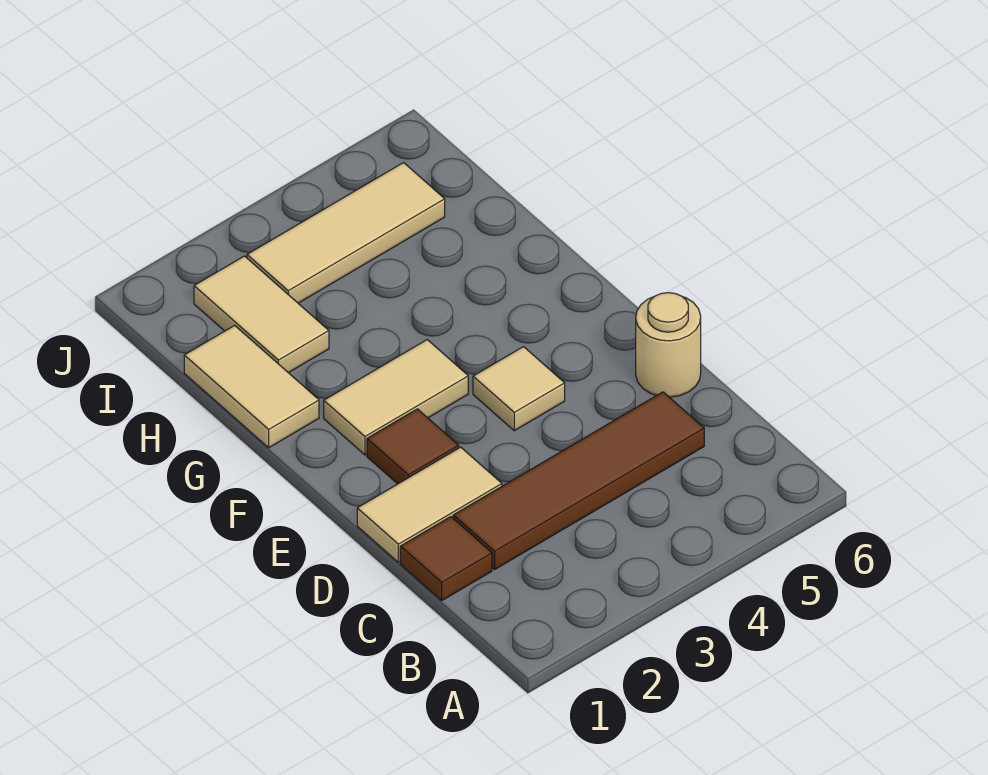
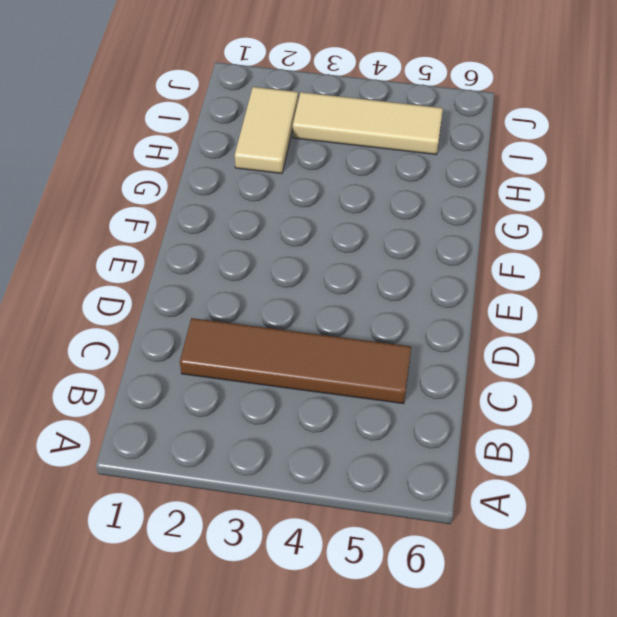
none -> brown tile C1 level 1
none -> tan tile D1:D2 level 1

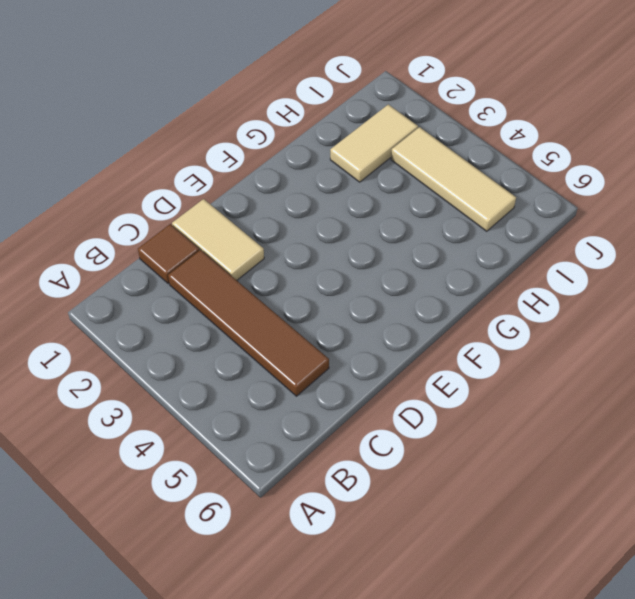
none -> tan round brick D6 level 1
none -> brown tile E2 level 1

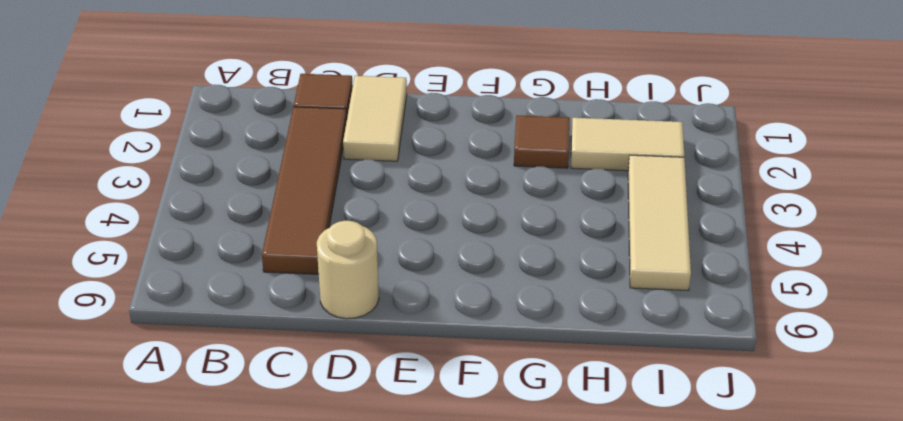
brown tile G2 level 1 -> brown tile E2 level 1
none -> tan tile E4 level 1
none -> tan tile F2:F3 level 1

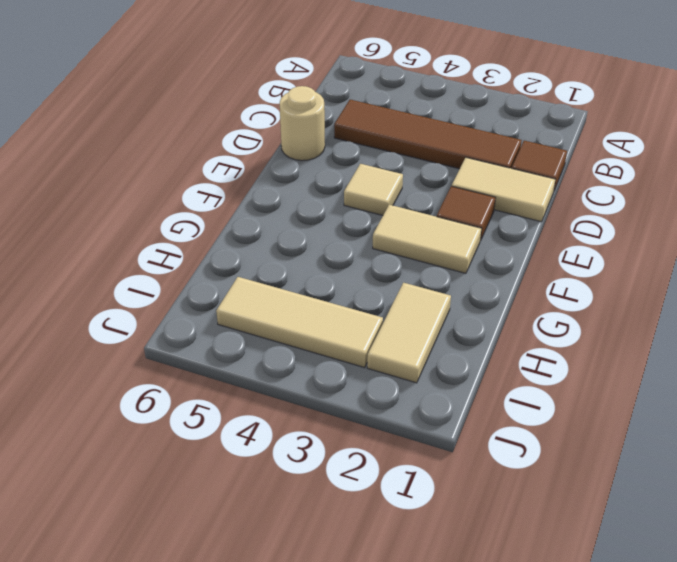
none -> tan tile G1:H1 level 1

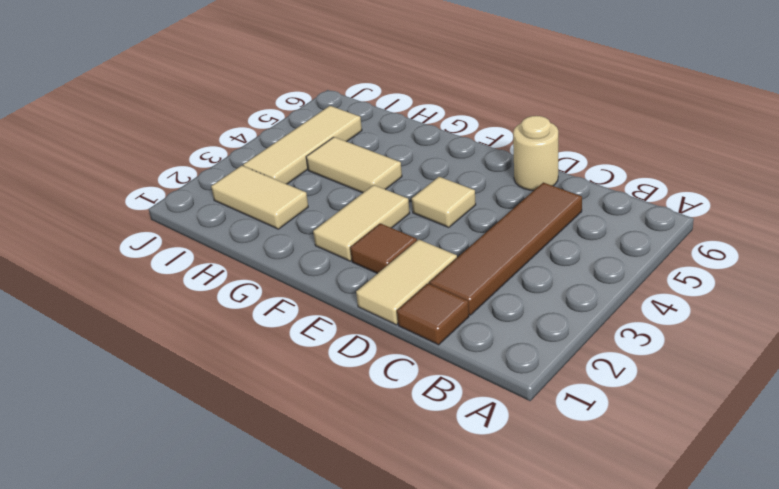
tan tile G4:H4 level 1 -> tan tile G1:H1 level 1

